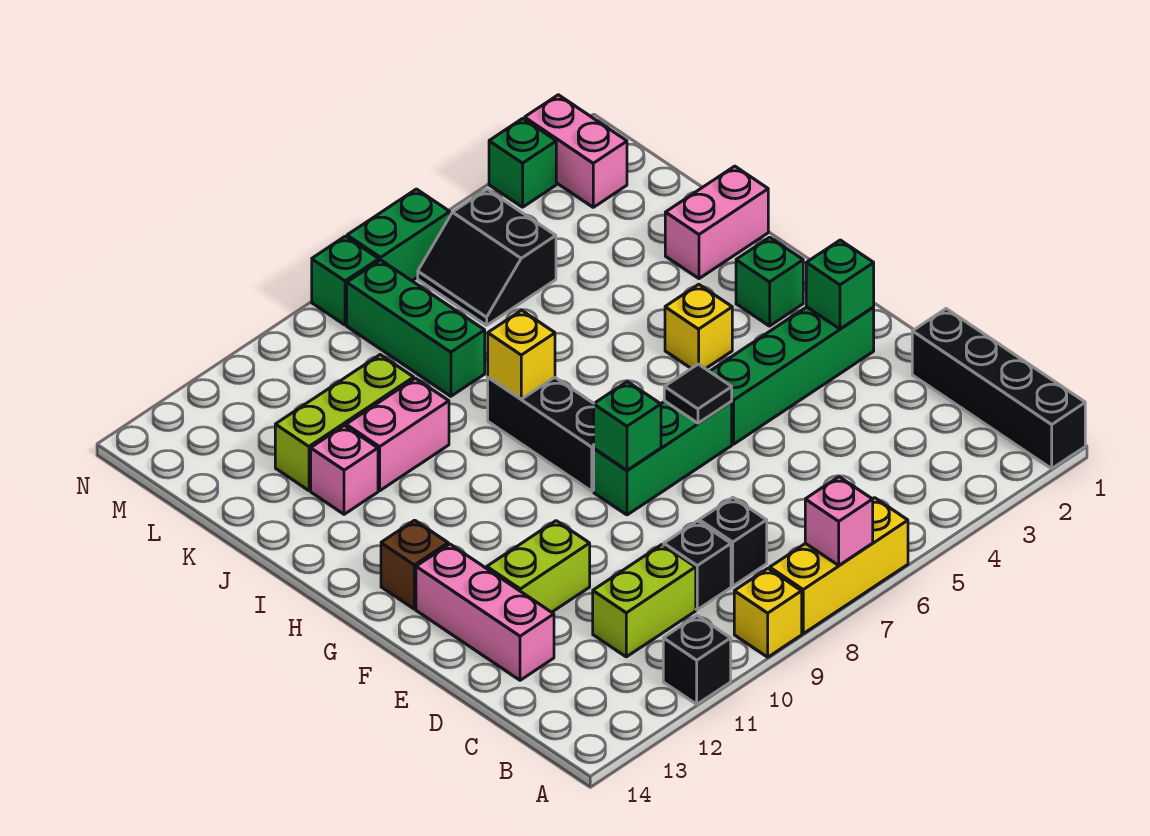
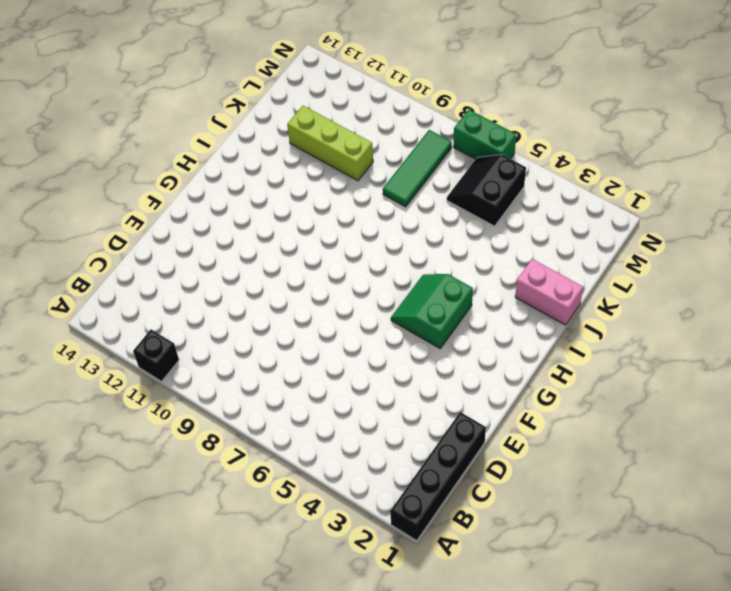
green slope G4:H5 level 1 top 4 -> yellow brick H4 level 1
green tile K8:M8 level 1 -> green brick K8:M8 level 1
none -> yellow brick A6:A8 level 1
none -> yellow brick A9 level 1
none -> black brick C8 level 1
none -> black brick C9 level 1

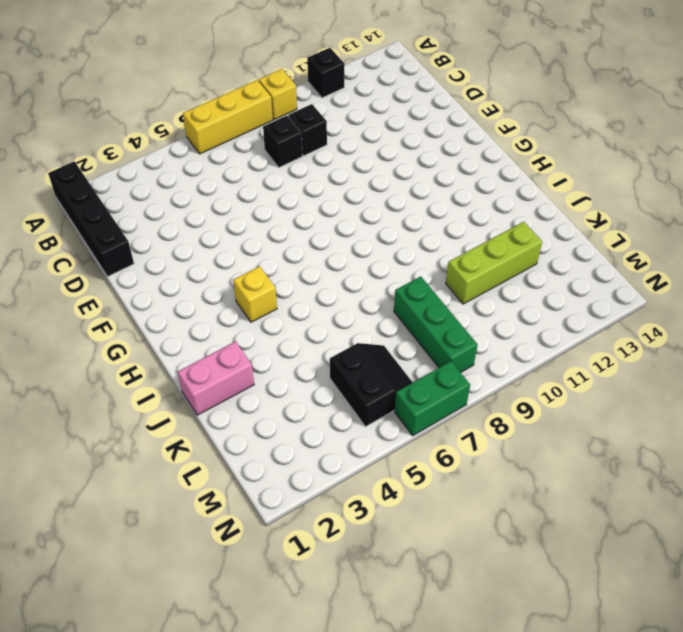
none -> lime brick C10:C11 level 1
none -> pink brick D13:F13 level 1
none -> lime brick E11:E12 level 1
none -> green brick F2:F5 level 1

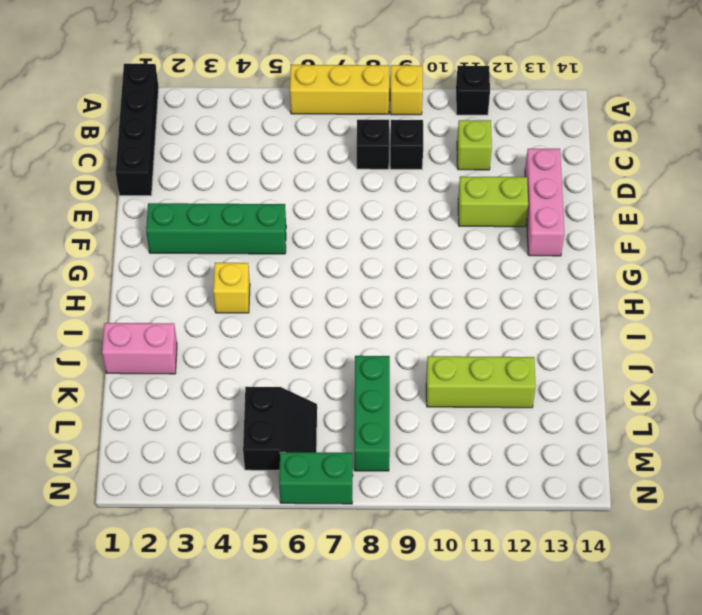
lime brick C11 level 1 -> lime brick C10:C11 level 1
none -> green brick F6:F8 level 1
none -> black brick G8:I8 level 1
none -> brown brick G13 level 1
none -> green brick H2 level 1

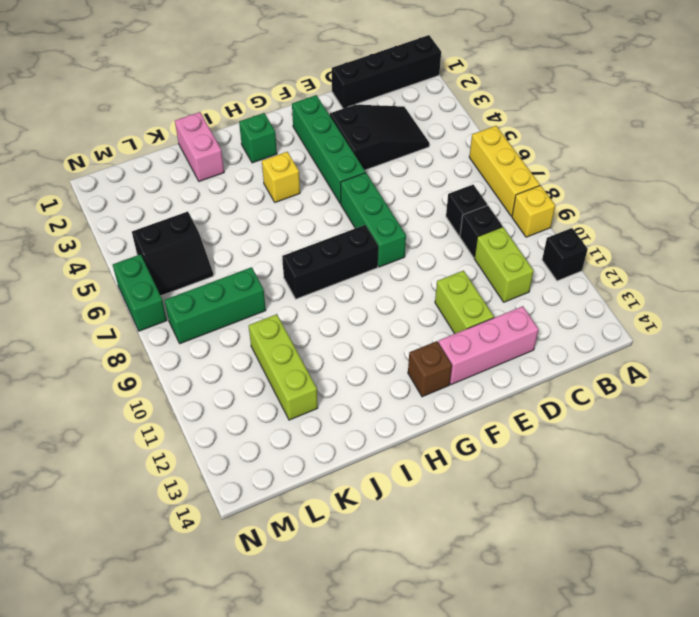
black slope C3:E4 level 1 top E -> none
none -> pink brick J10:J11 level 1
none -> pink brick J12 level 1
none -> pink brick M2:N2 level 1
none -> green brick N3 level 1

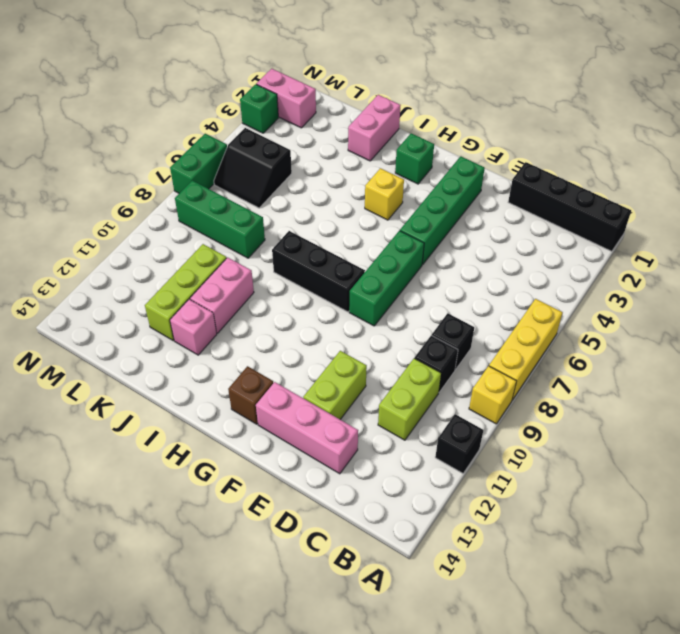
none -> green brick N8 level 1
none -> pink brick A7 level 2
none -> green brick F2 level 2
none -> black tile F6 level 2

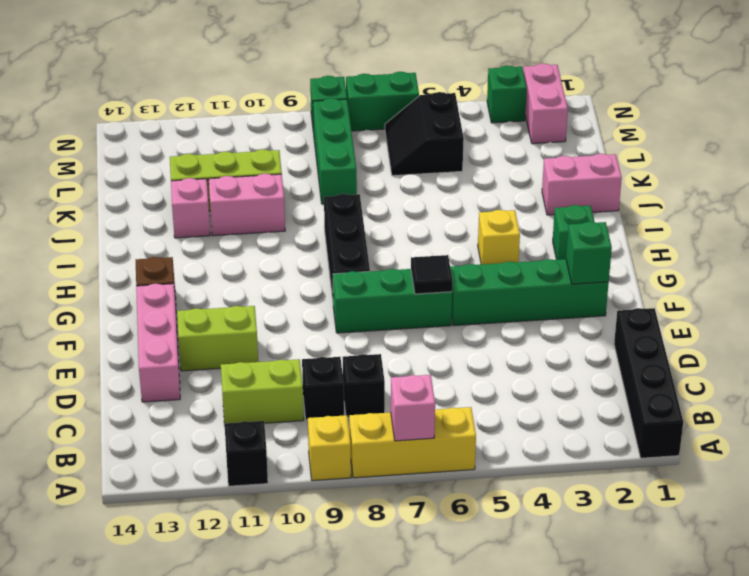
none -> green brick F8 level 2
none -> yellow brick I8 level 2

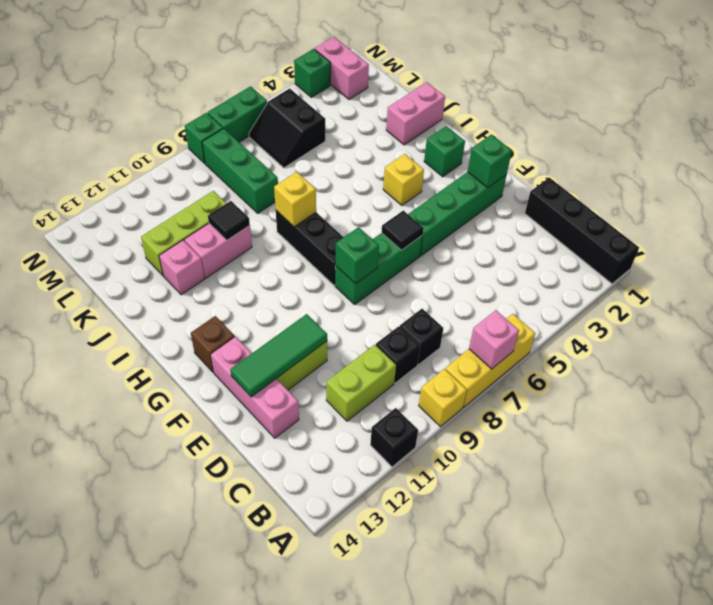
green tile E11:E13 level 2 -> none
black tile J10 level 2 -> none

